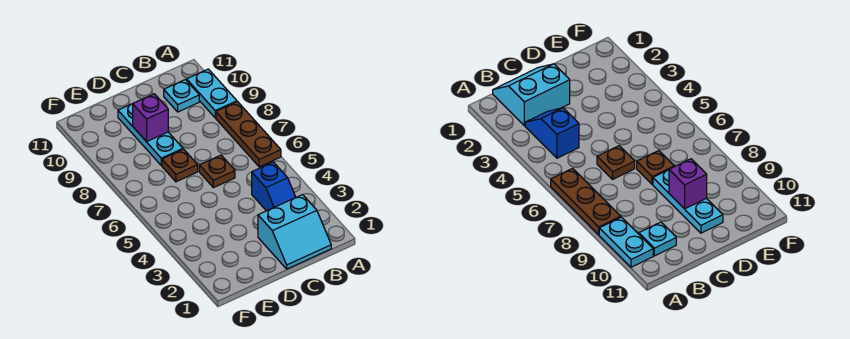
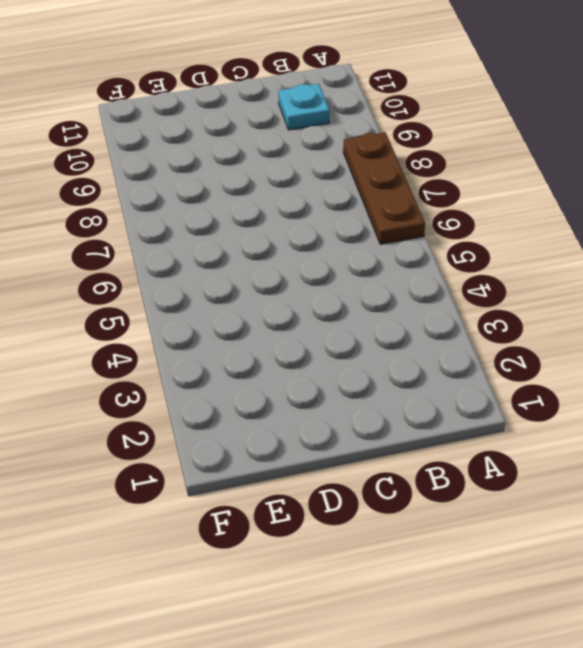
none -> cyan plate A9:A10 level 1
none -> cyan slope B1:C2 level 1 top 2

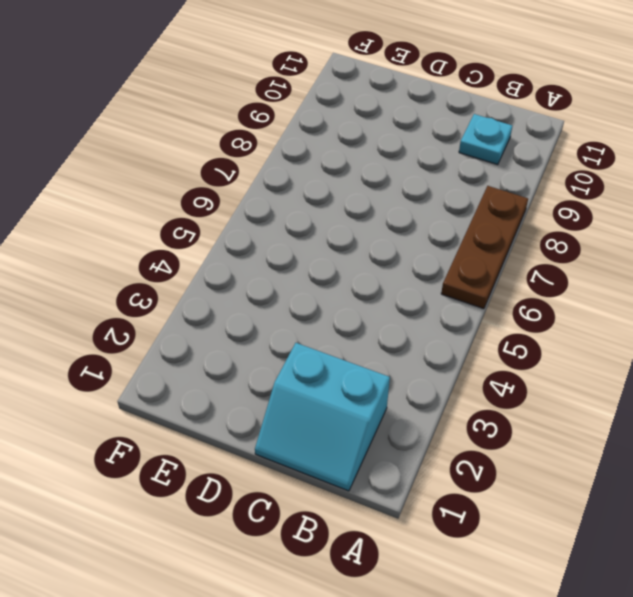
none -> cyan plate A9:A10 level 1
none -> blue slope B3:B4 level 1 top 4

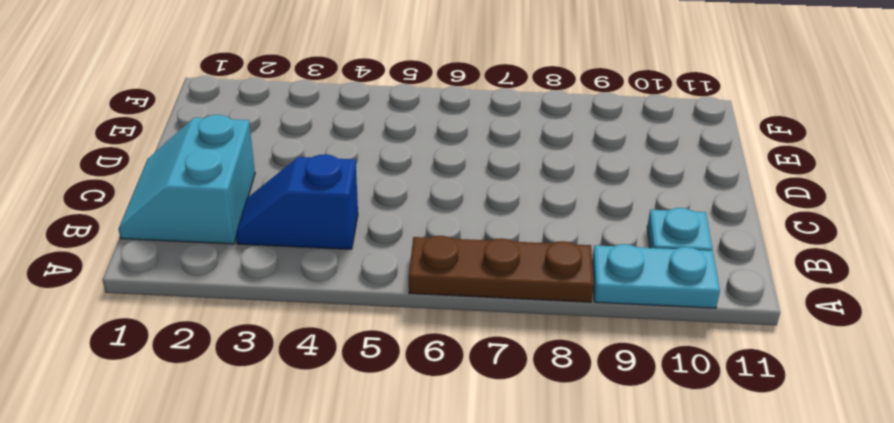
none -> brown plate C6 level 1
none -> brown plate D7 level 1

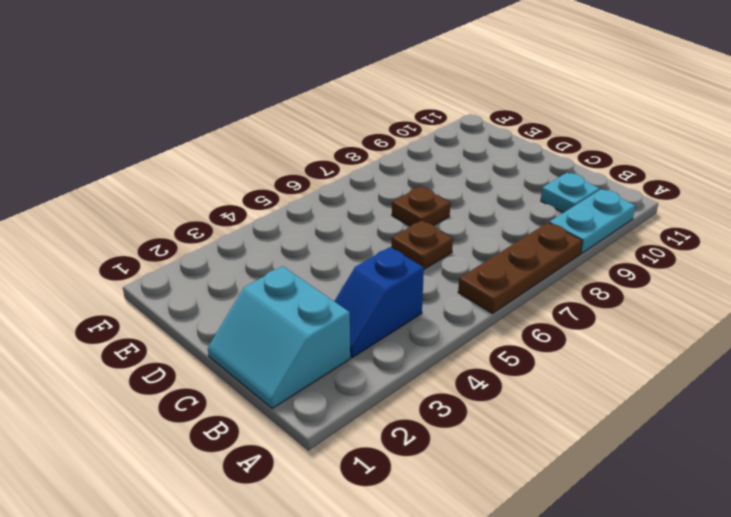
none -> cyan plate D8:D10 level 1
none -> purple brick D9 level 2

